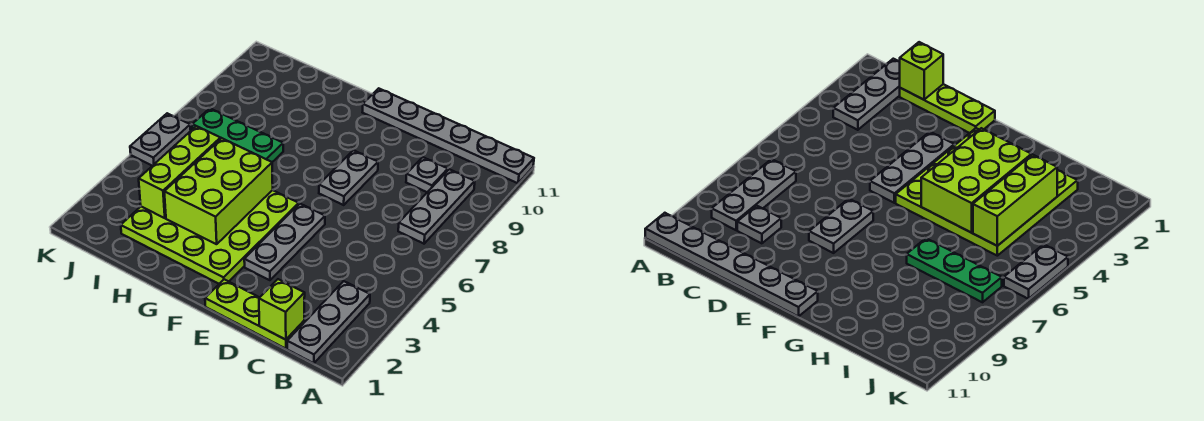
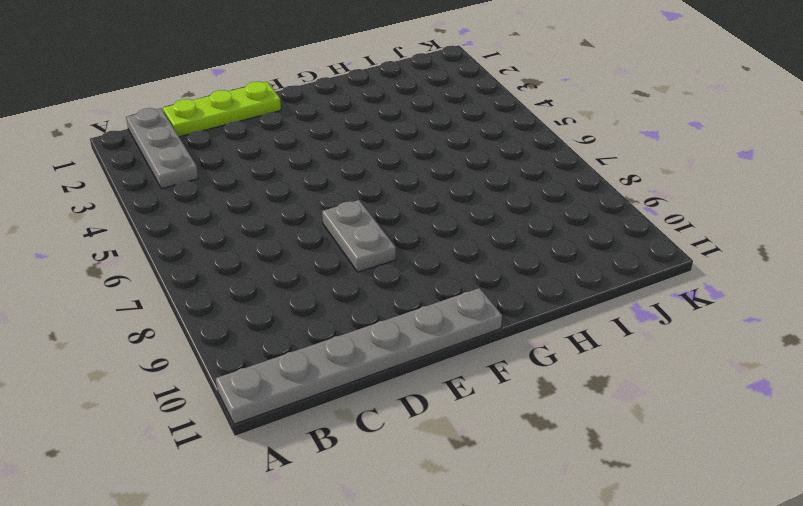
none -> grey plate B7:B9 level 1
none -> grey plate C9 level 1
none -> grey plate E3:E5 level 1

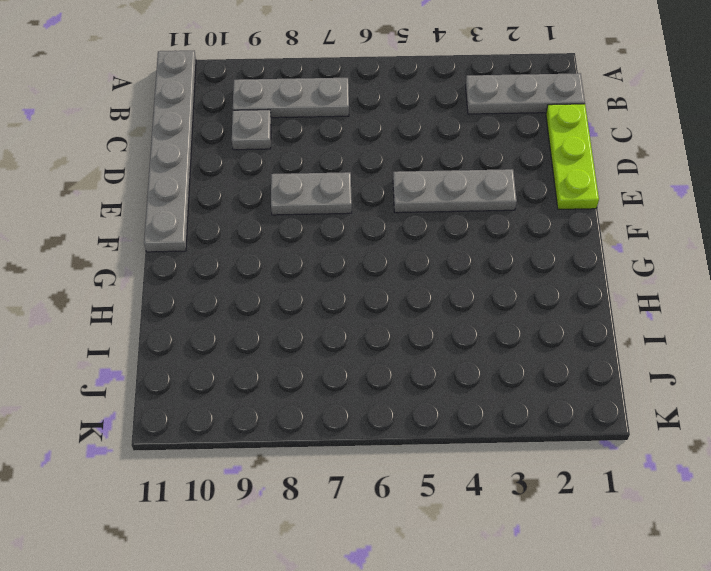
none -> lime plate F2:I5 level 1
none -> green plate H7:J7 level 1
none -> grey plate K5:K6 level 1

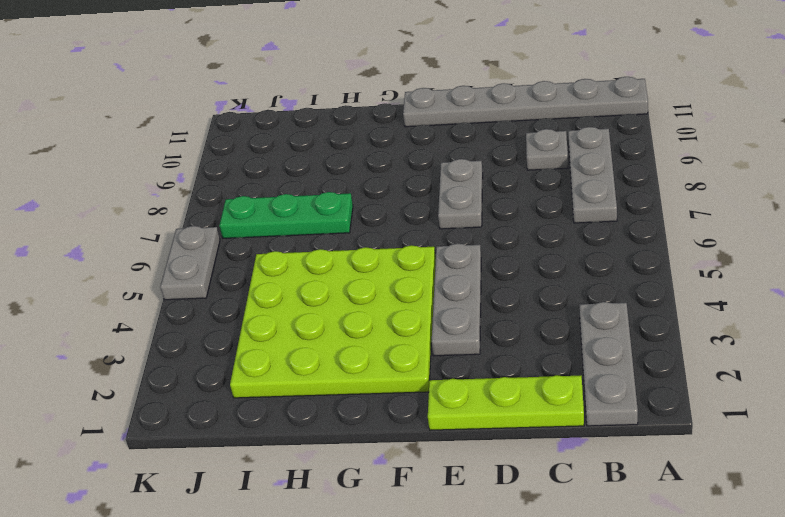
none -> lime brick C1 level 2
none -> lime brick G3:H5 level 2
none -> lime brick I3:I5 level 2

